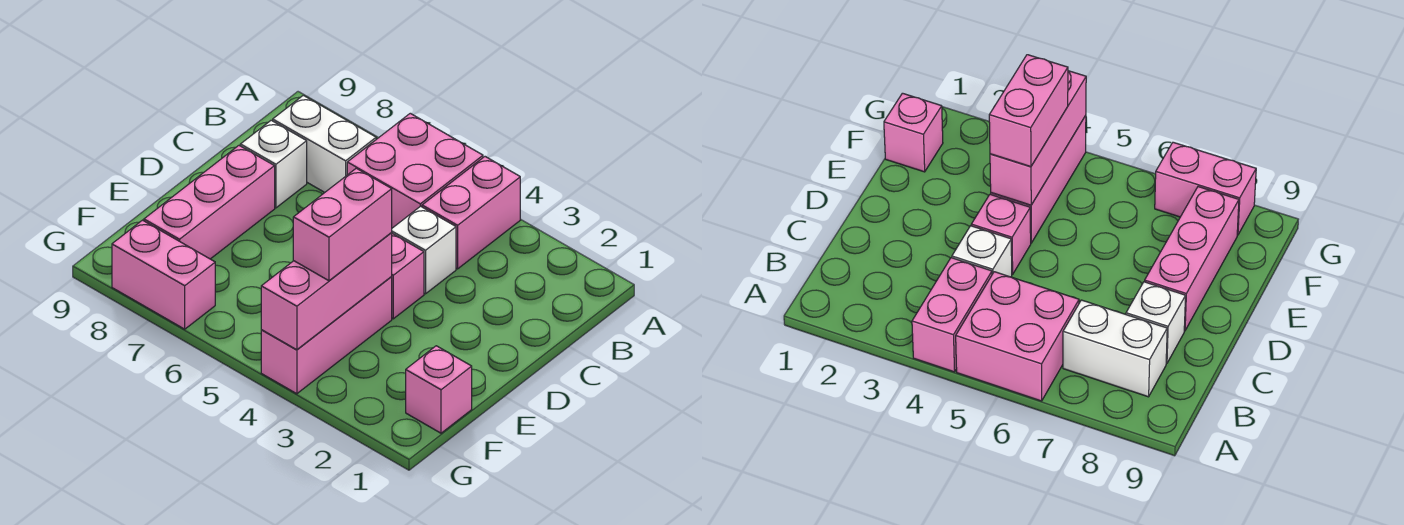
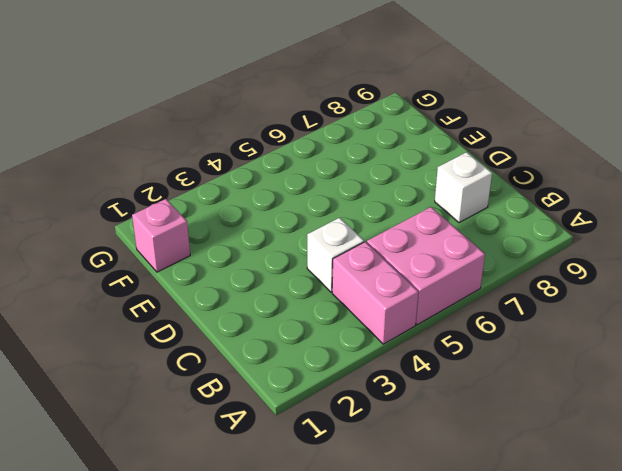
none -> white brick B7:B8 level 1
none -> pink brick D4 level 1
none -> pink brick D8:F8 level 1

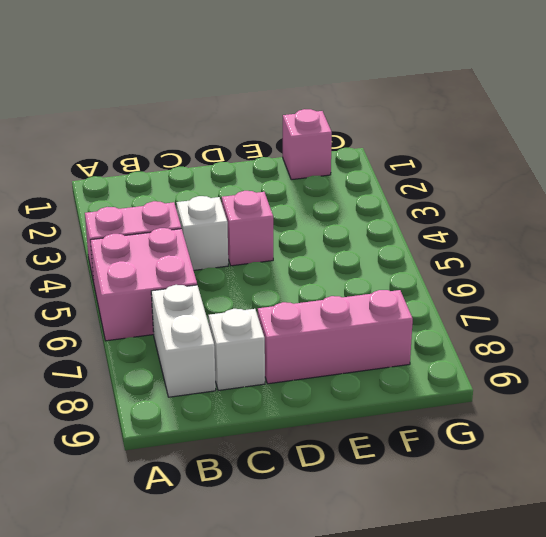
none -> pink brick E4:G4 level 1
none -> pink brick G7:G8 level 1
none -> pink brick E4:G4 level 2

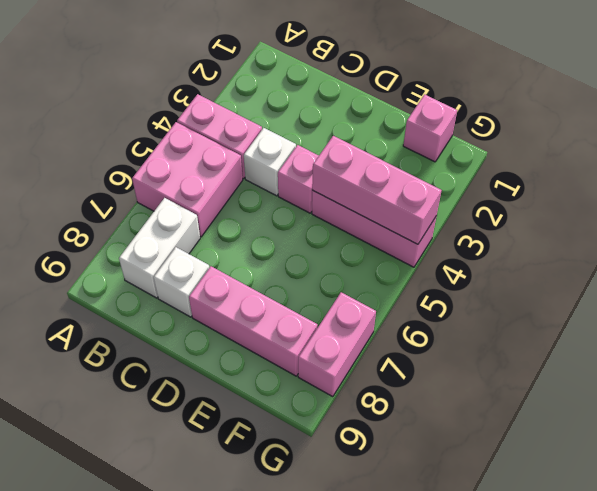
none -> pink brick E4:F4 level 3

